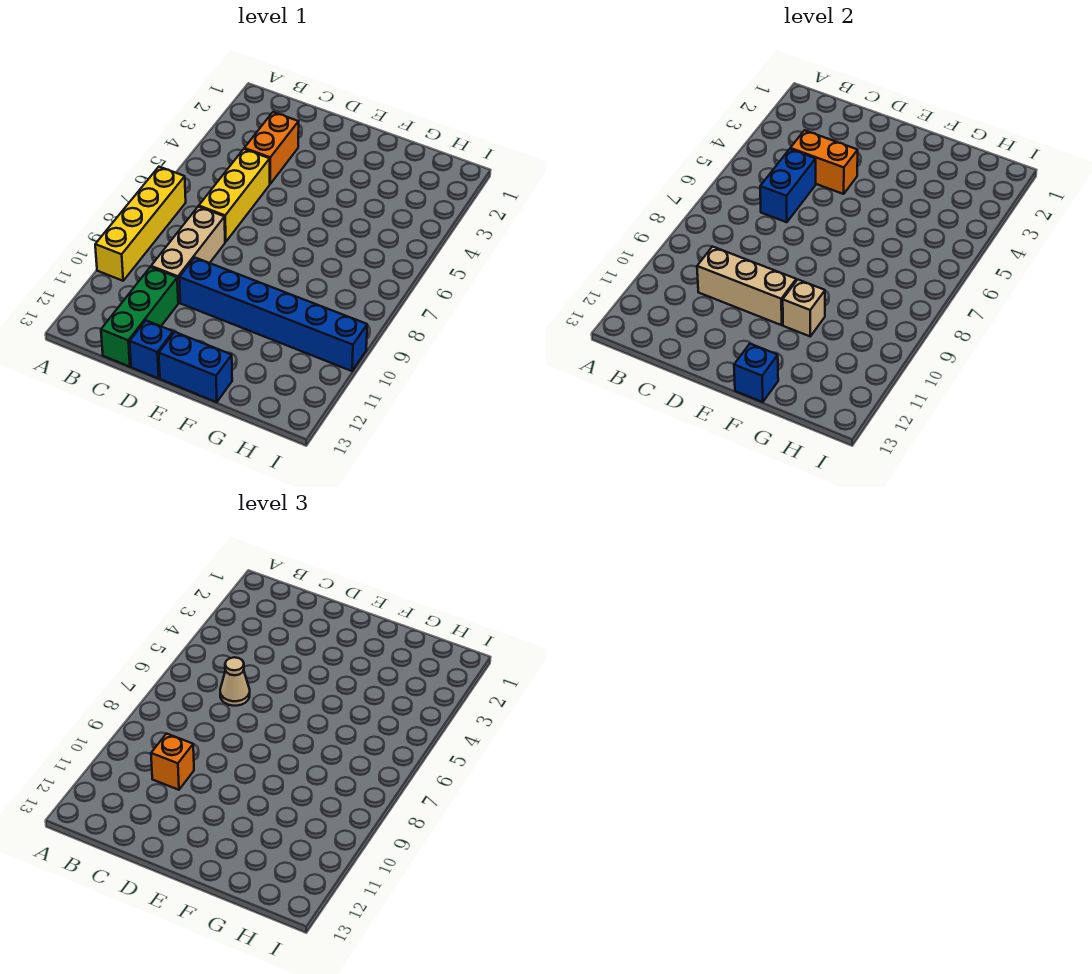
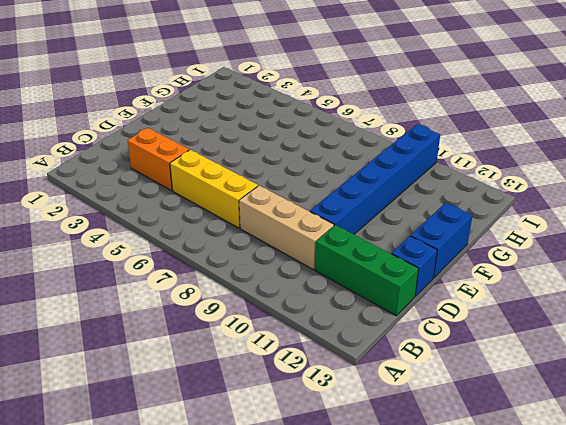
none -> yellow brick A7:A10 level 1
none -> orange brick C4:D4 level 2
none -> blue brick C5:C6 level 2

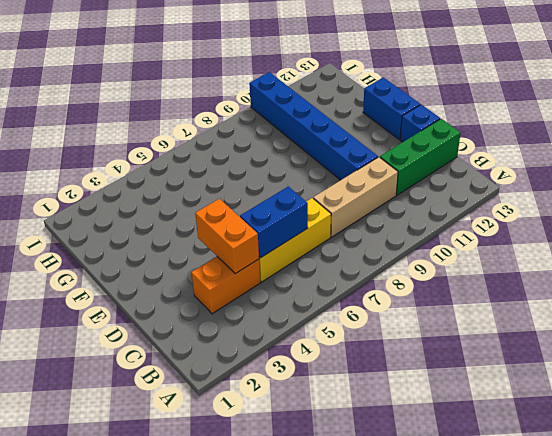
none -> yellow brick A7:A10 level 1
none -> tan brick C10:E10 level 2
none -> tan brick F10 level 2

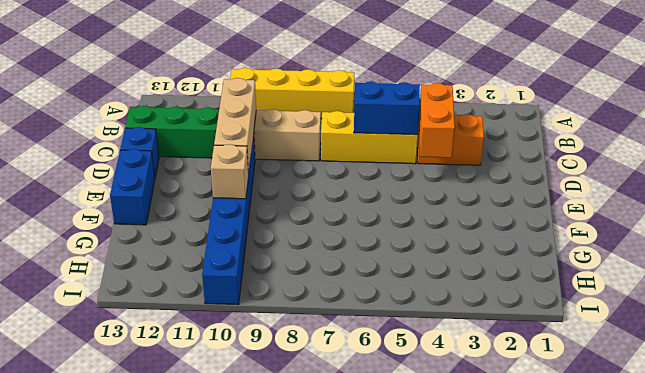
none -> blue brick F13 level 2
none -> tan cone C6 level 3
none -> orange brick C10 level 3

